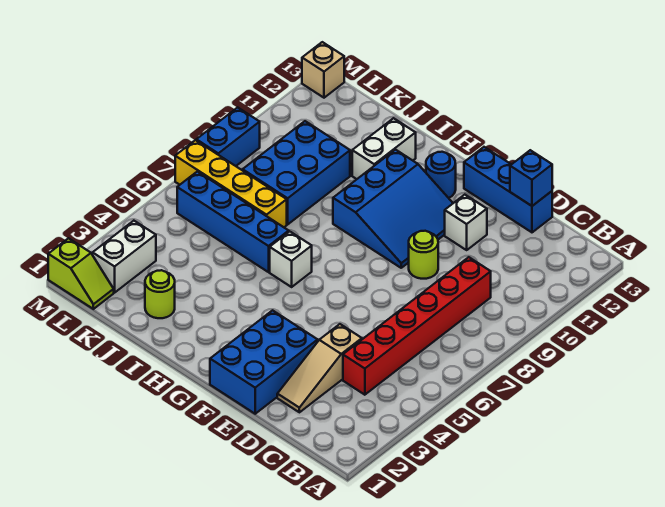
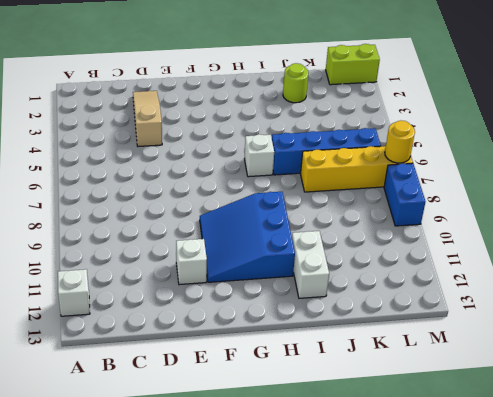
white brick A12 level 1 -> none
lime brick L1:M1 level 1 -> lime slope L1:M1 level 1 top M
yellow round brick M7 level 2 -> none
none -> red brick C4:C9 level 1
none -> blue brick D13:F13 level 1
none -> blue brick E1:F3 level 1

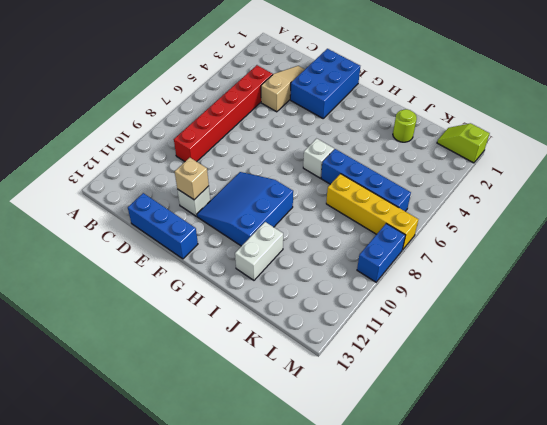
tan brick E11 level 2 -> tan brick M13 level 1
none -> lime round brick E9 level 1
none -> blue round brick G12 level 1
none -> blue brick J8:K10 level 1

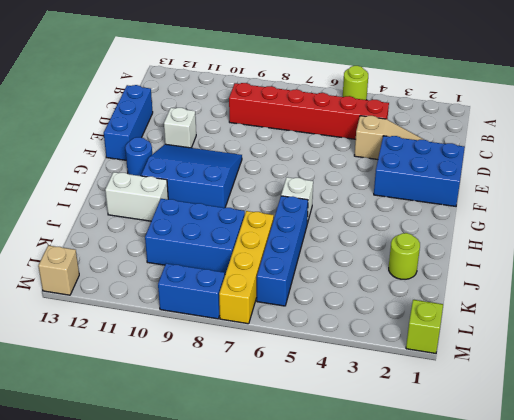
lime round brick A5 level 1 -> lime round brick E9 level 1
none -> white brick L2:L3 level 1
none -> blue brick D13 level 2

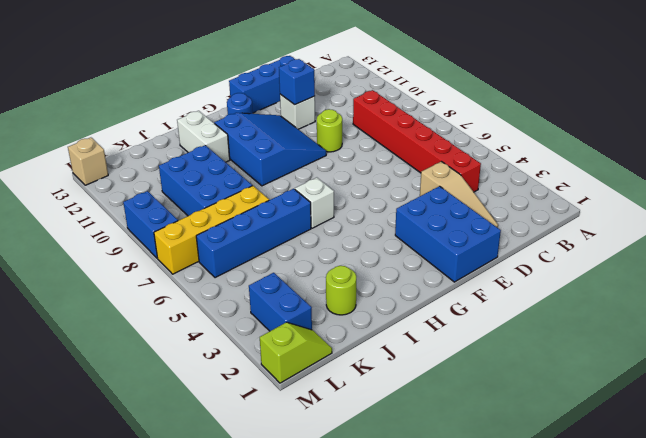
blue brick E11 level 2 -> blue brick D13 level 2
blue brick L2:L3 level 1 -> white brick L2:L3 level 1

